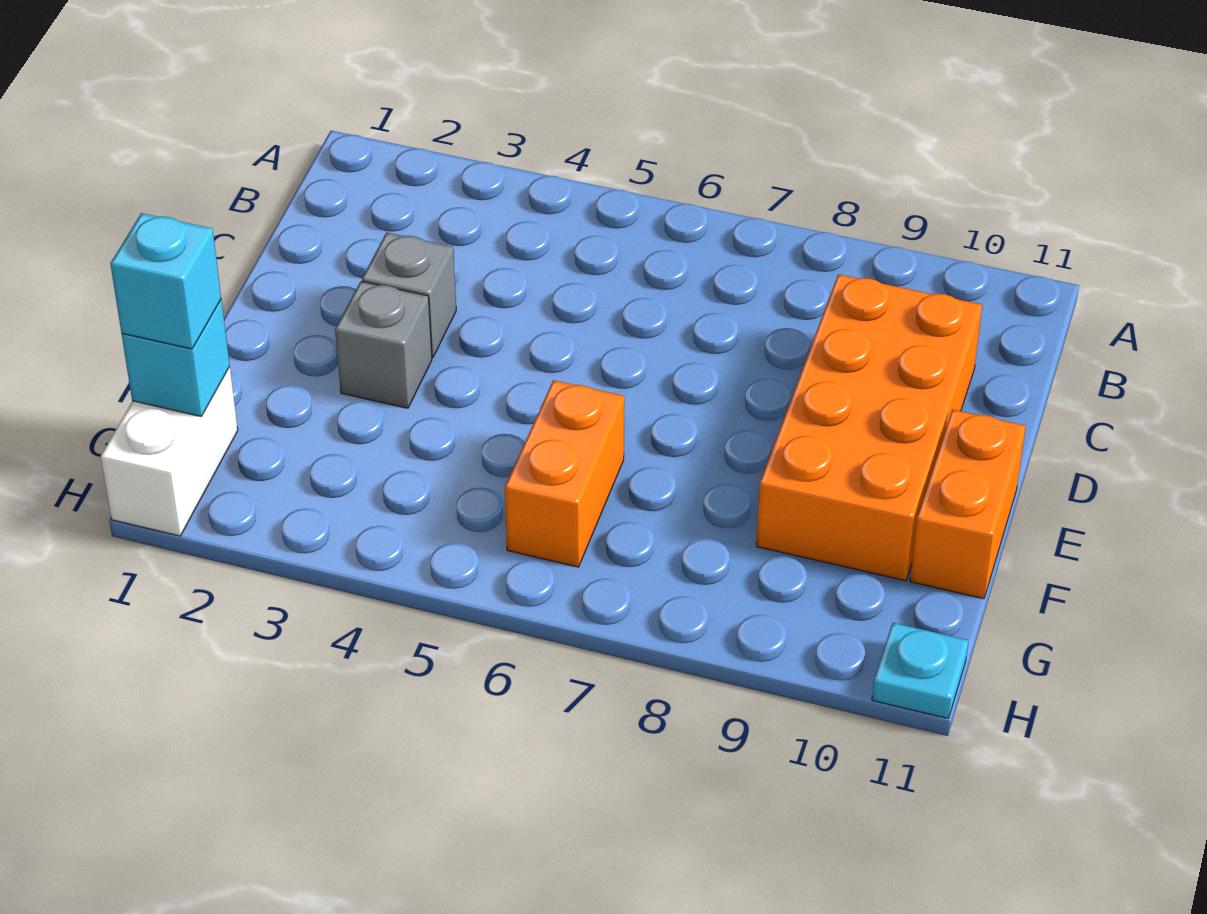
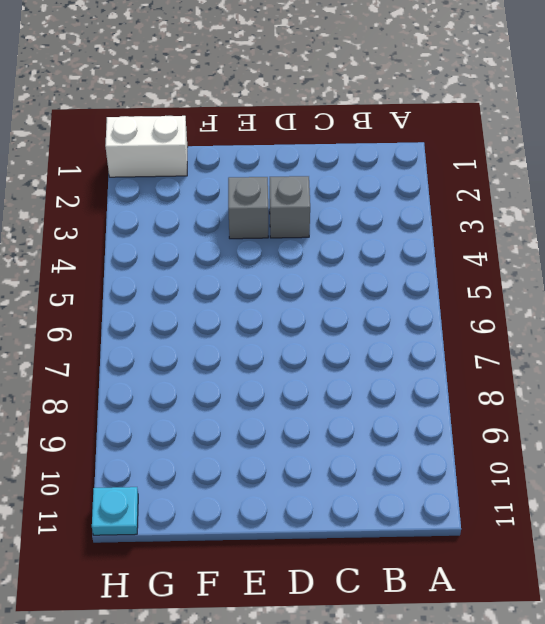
none -> orange brick C9:F10 level 1
none -> orange brick E11:F11 level 1

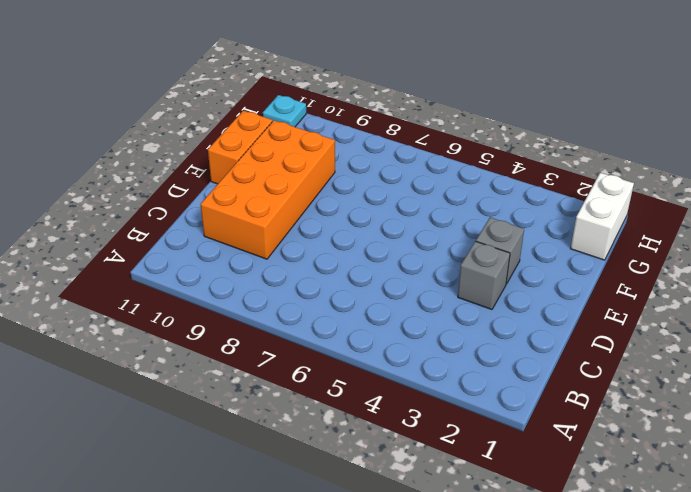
none -> orange brick F6:G6 level 1
none -> cyan brick G1 level 2

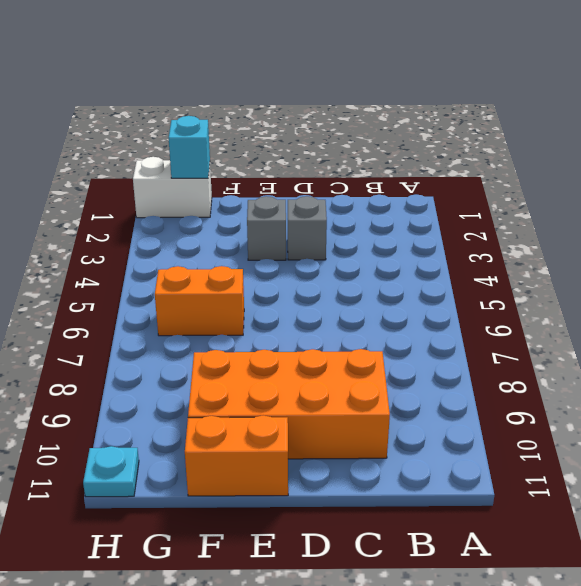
none -> cyan brick G1 level 3

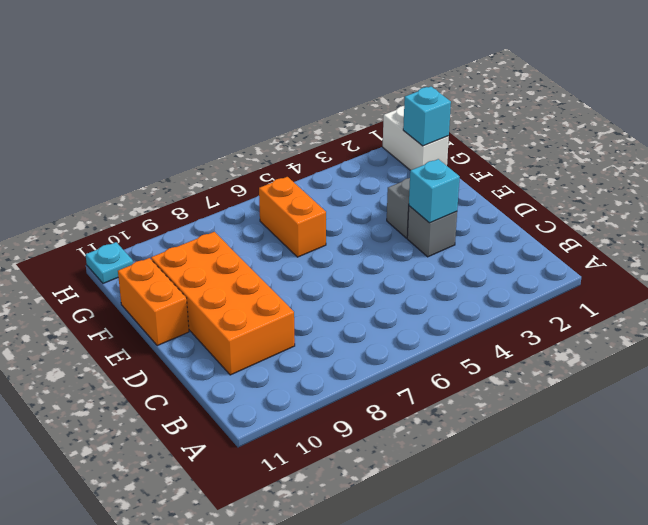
cyan brick D3 level 2 -> cyan brick G1 level 3

